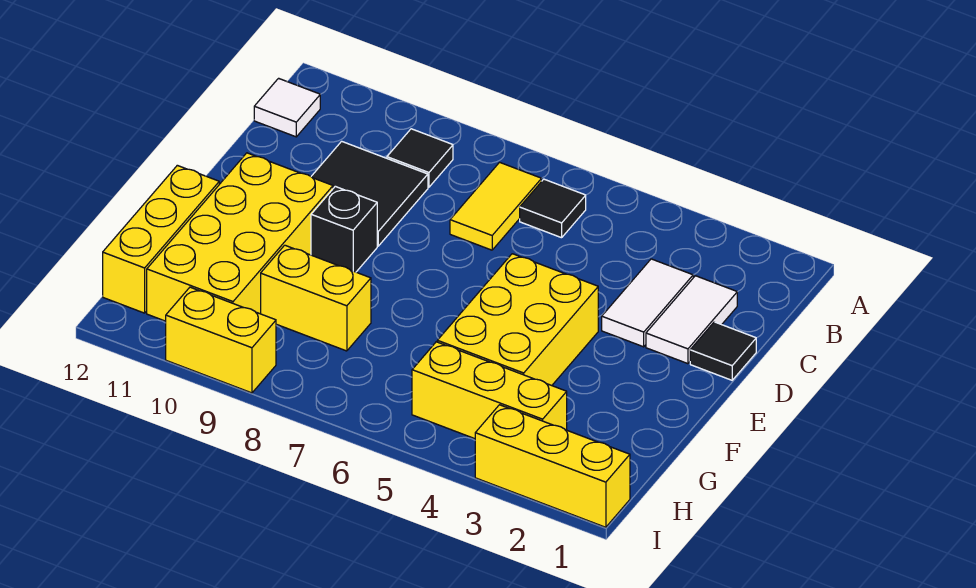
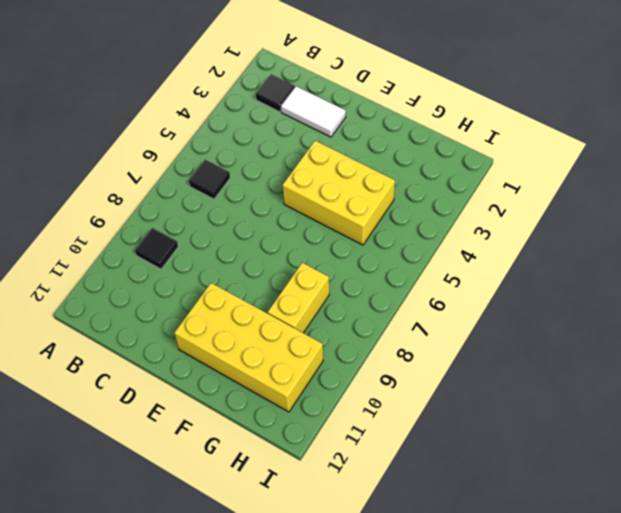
black tile B2 level 1 -> black tile D1 level 1
none -> yellow tile B7:C7 level 1
none -> white tile B12 level 1
none -> white tile C3:D3 level 1

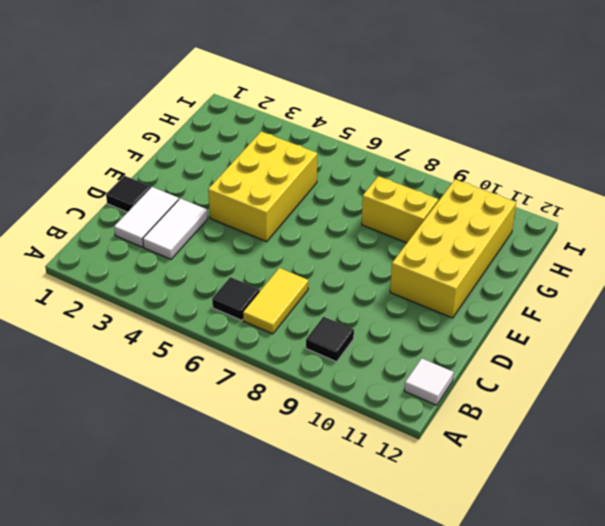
none -> black tile C9:D10 level 1
none -> black brick E9 level 1
none -> yellow brick F12:H12 level 1

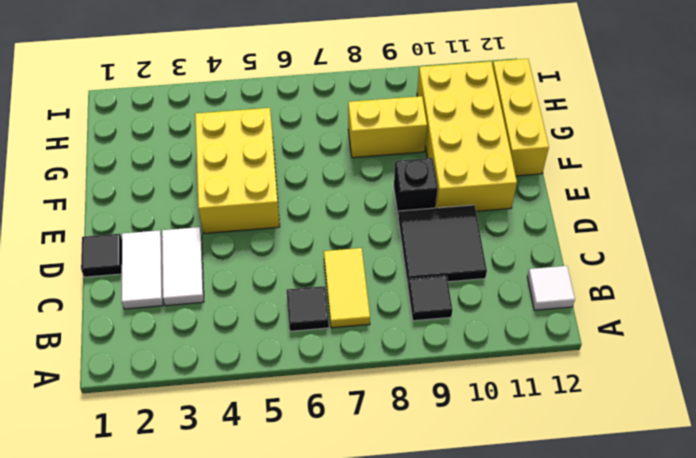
none -> yellow brick H3:H5 level 1
none -> yellow brick I1:I3 level 1
none -> yellow brick I9:I10 level 1

